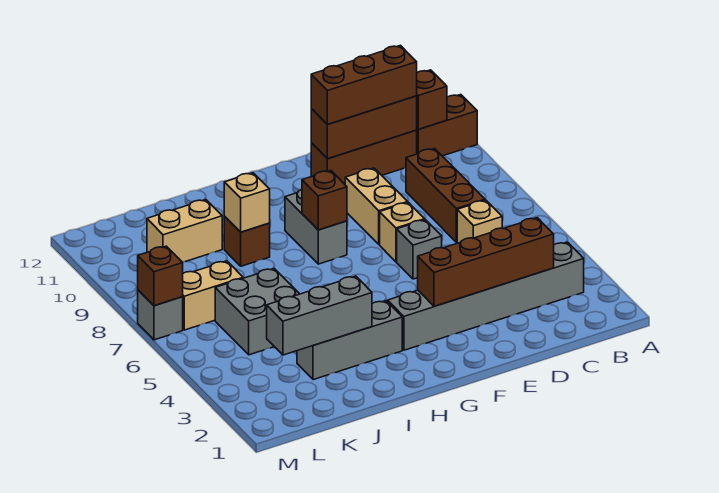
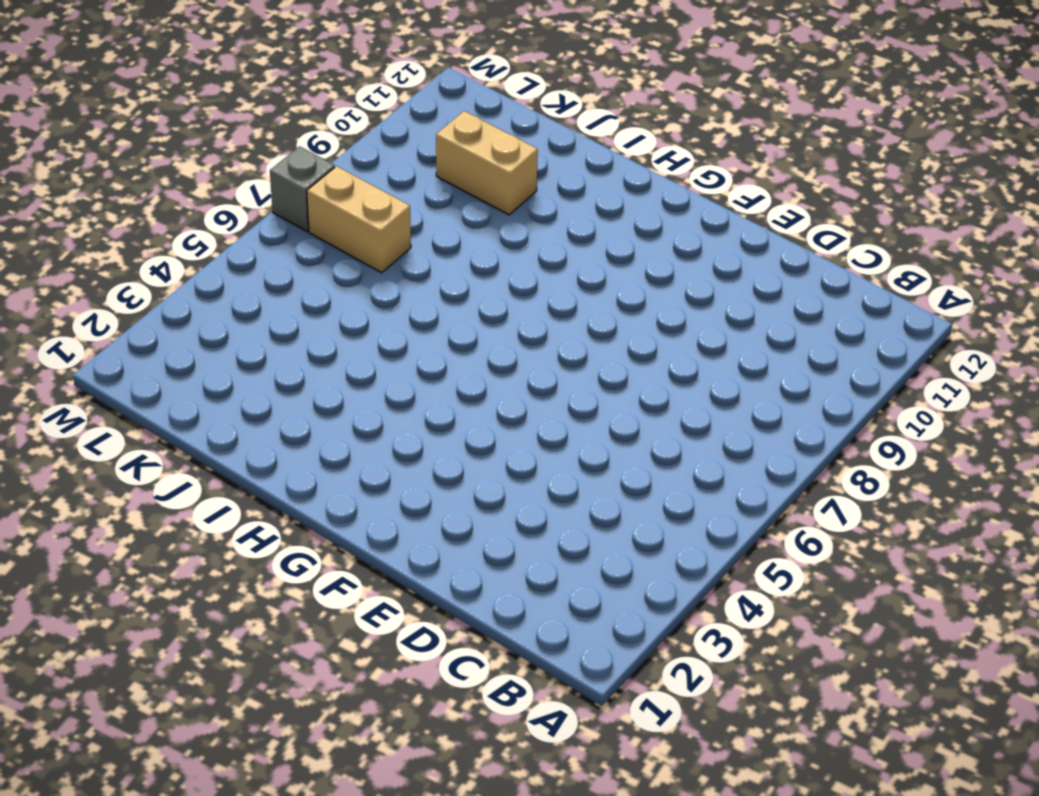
none -> brown brick A11:B11 level 1
none -> grey brick B3:G3 level 1
none -> tan brick C6 level 1

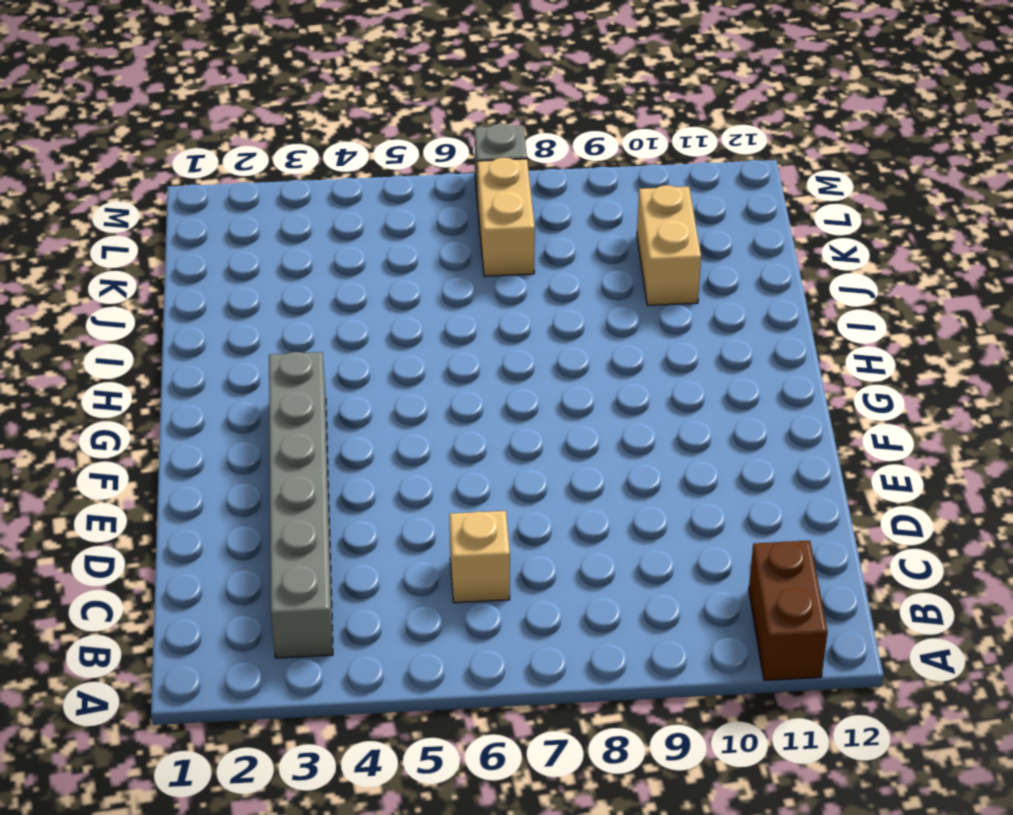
none -> brown brick C7:C9 level 1
none -> brown brick C11:E11 level 1
none -> grey brick E6 level 1

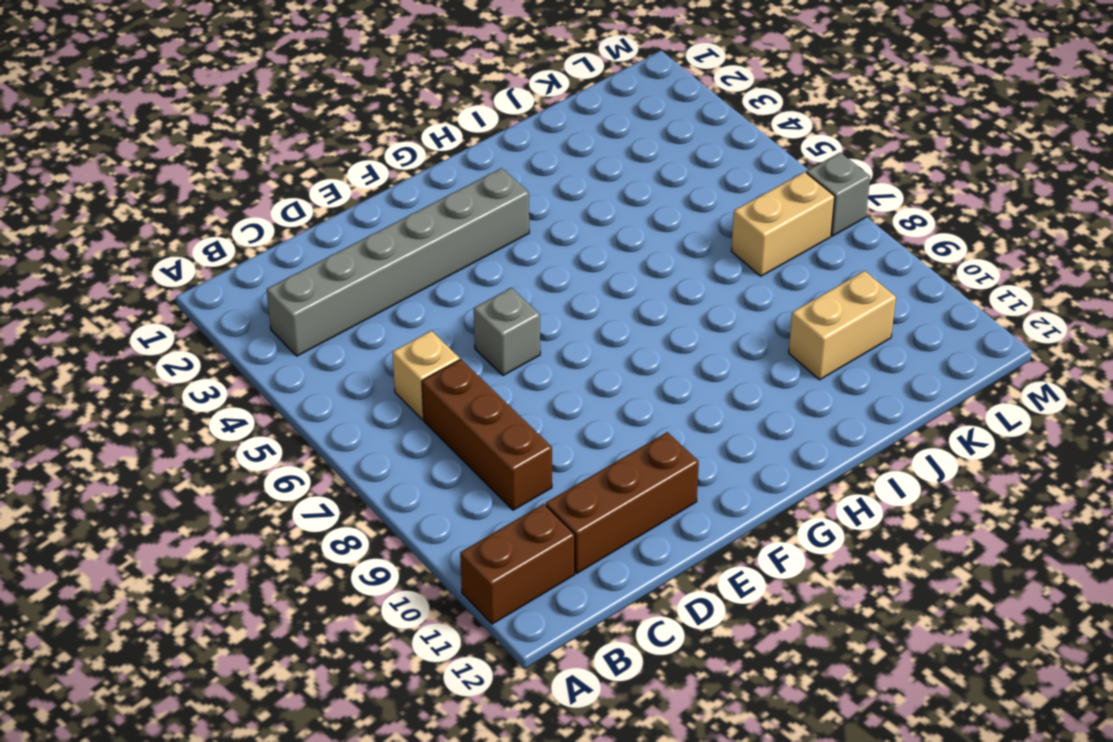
none -> tan brick E7 level 1
none -> tan brick E8:E9 level 1
none -> grey brick G8:G9 level 1

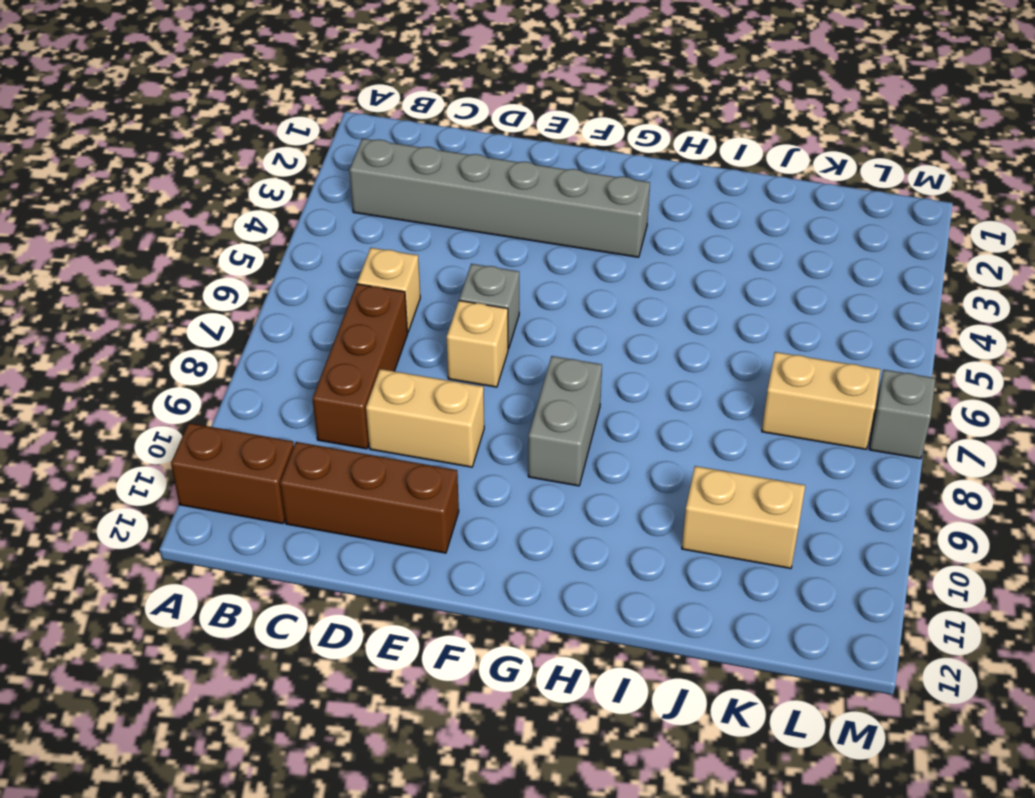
tan brick D9:E9 level 1 -> tan brick E8:E9 level 1
none -> grey brick H3:J3 level 1
none -> brown brick I9 level 1
none -> grey brick J5:K6 level 1

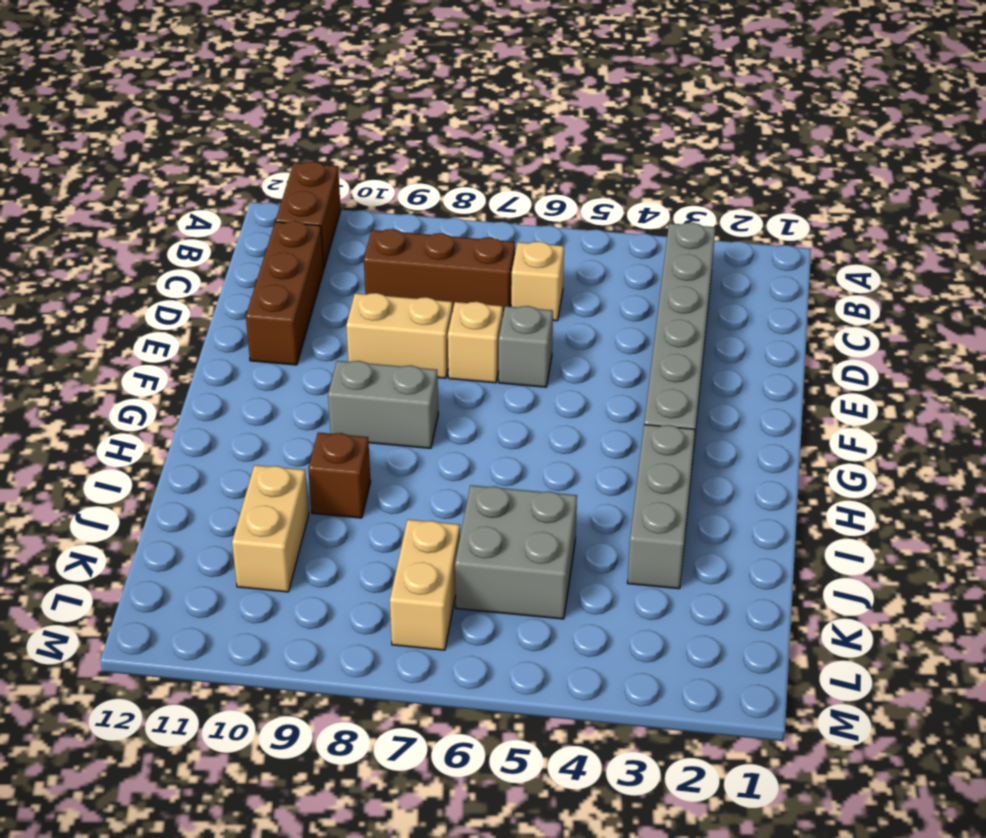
none -> grey brick M7 level 1
none -> brown brick B11 level 2
none -> brown brick C3:F3 level 2

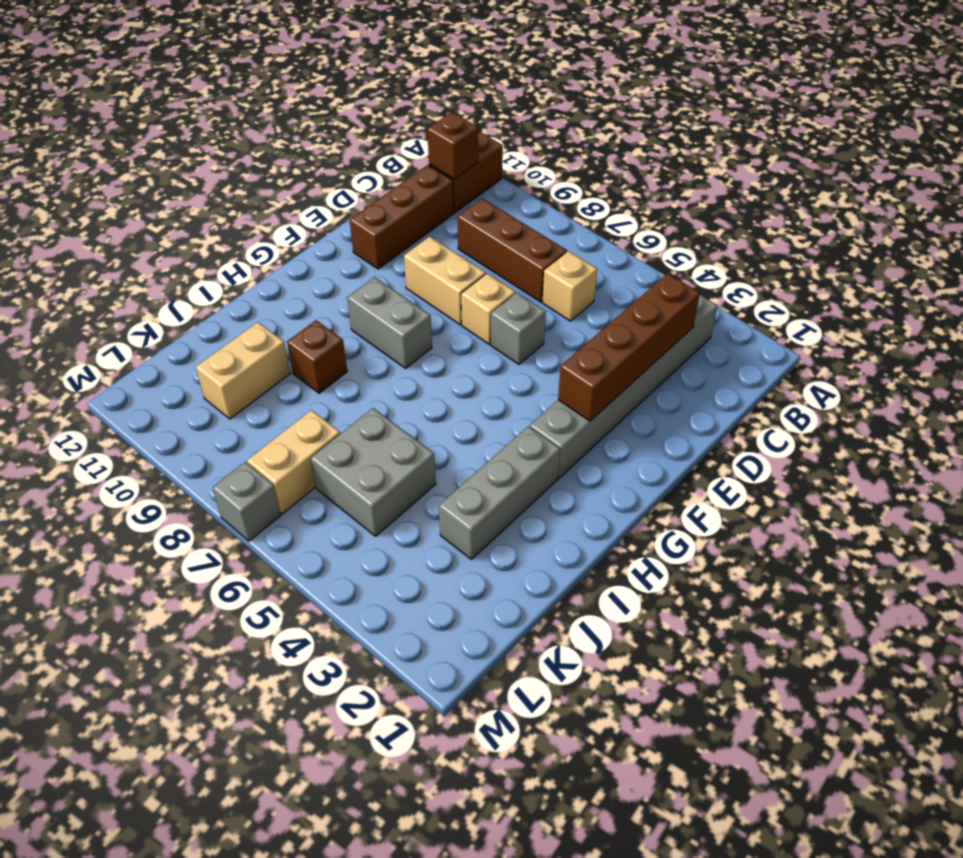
none -> brown brick C11:E11 level 2
none -> brown brick G8 level 2
none -> grey brick I3:K3 level 2

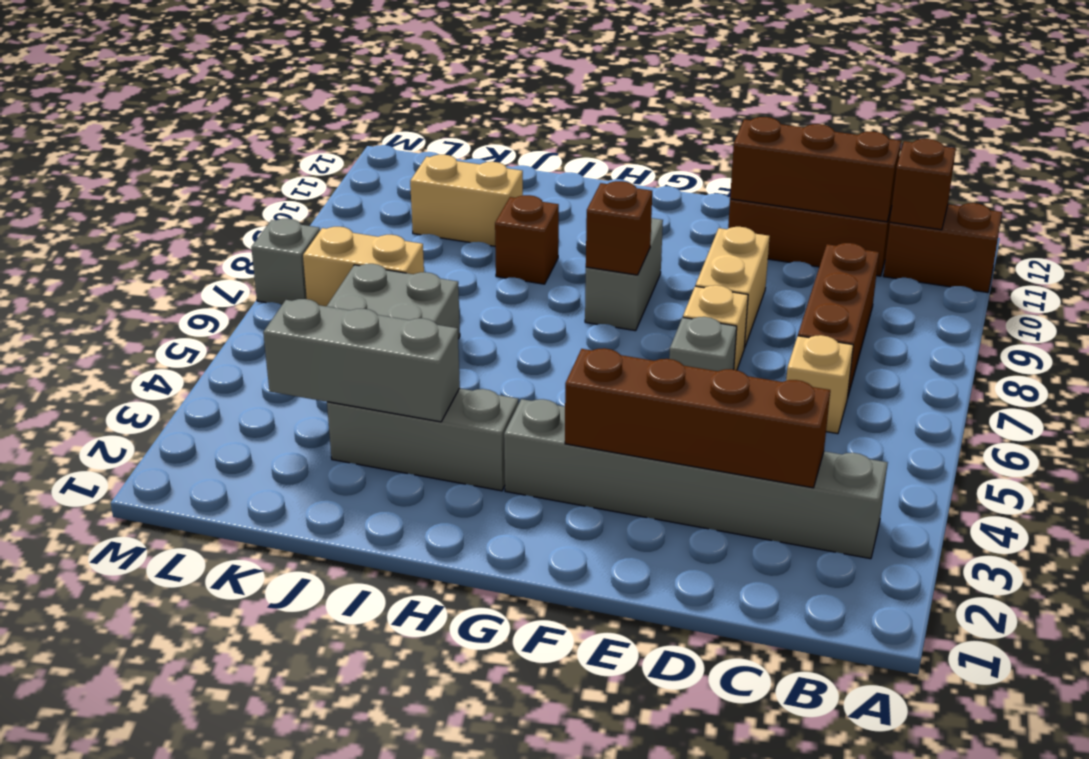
none -> tan brick I9 level 2
none -> brown brick M7 level 2
none -> brown brick C11:E11 level 3

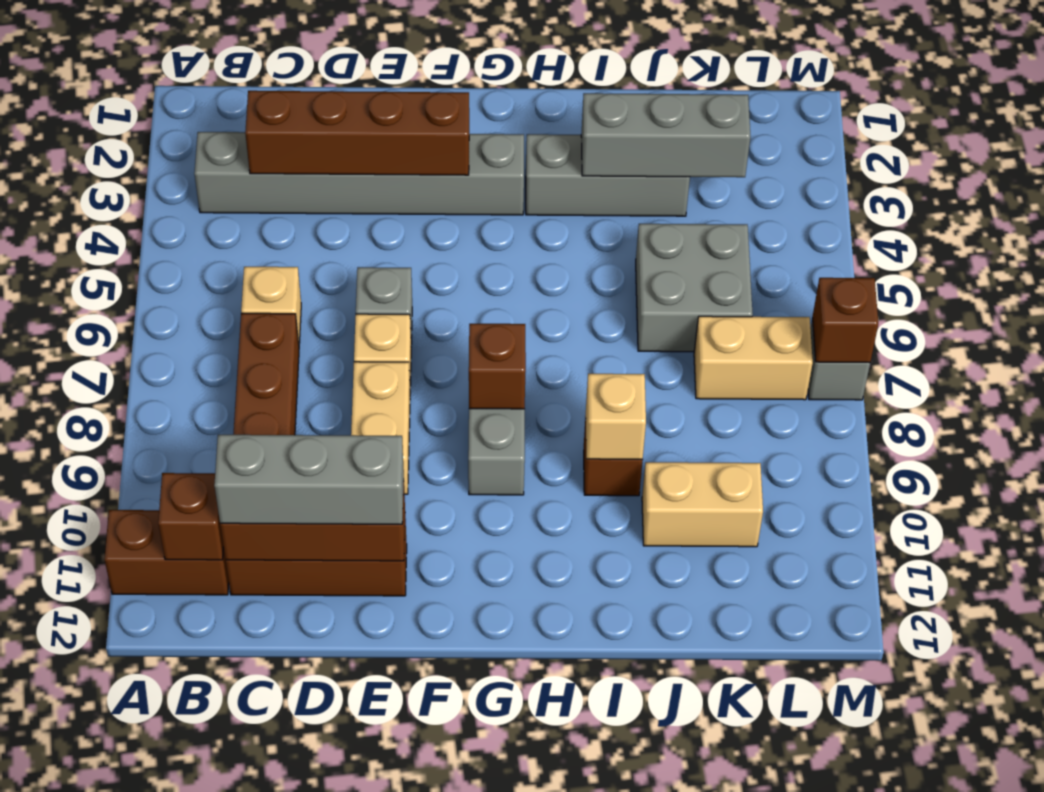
grey brick C11:E11 level 3 -> brown brick C11:E11 level 3

